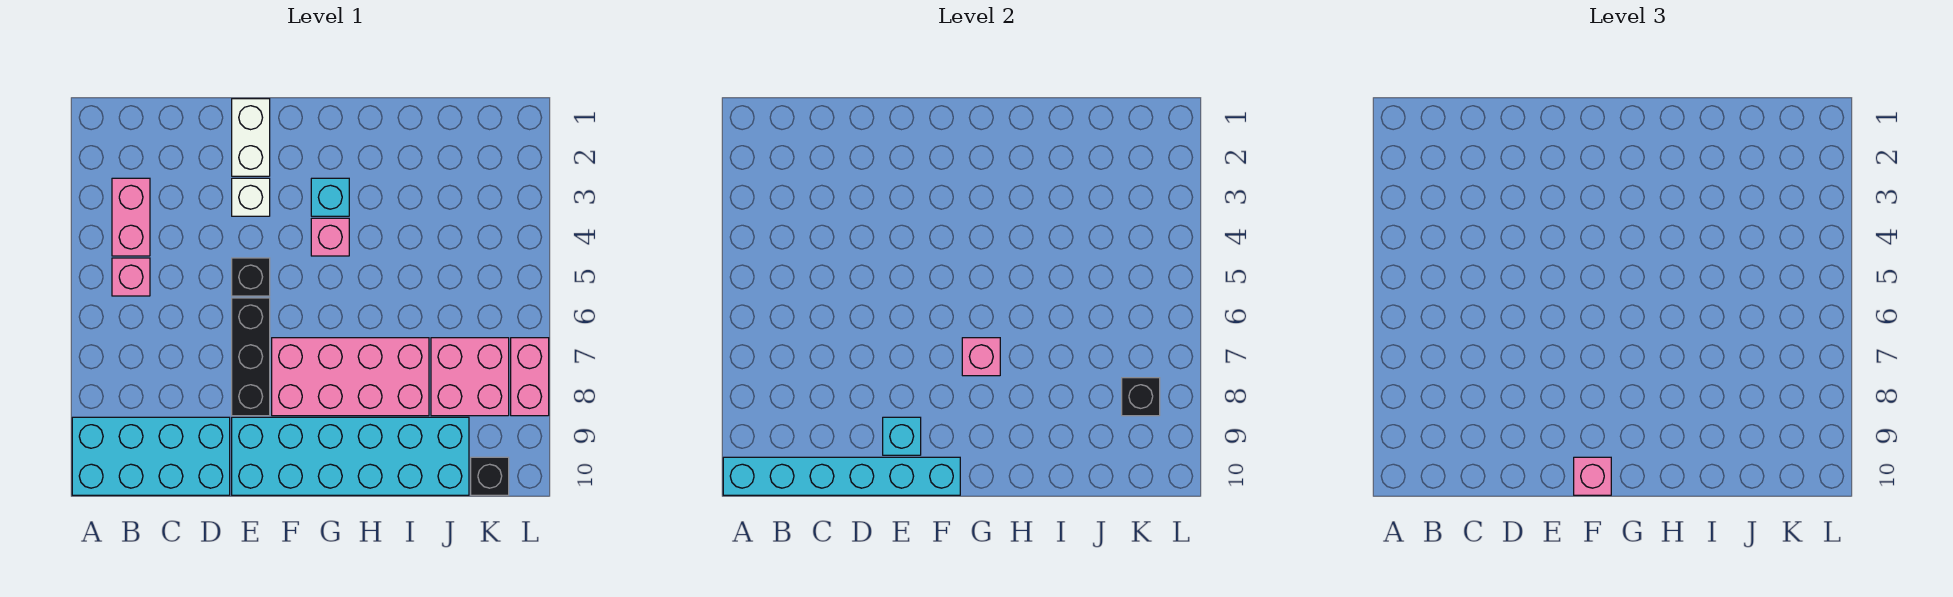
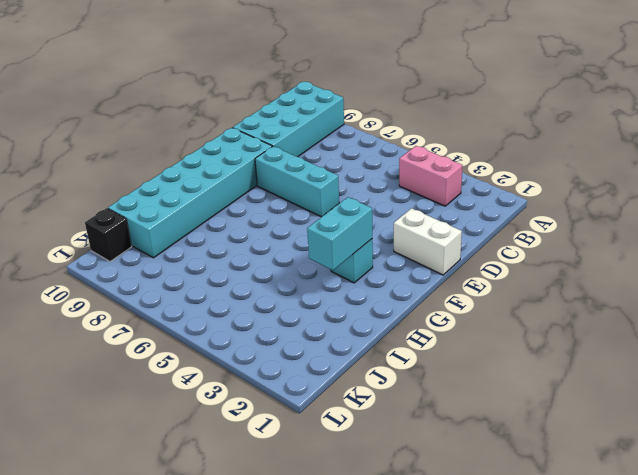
cyan brick E6:E8 level 1 -> black brick E6:E8 level 1
cyan brick G3:H3 level 2 -> none
none -> pink brick B5 level 1
none -> white brick E3 level 1
none -> black brick E5 level 1

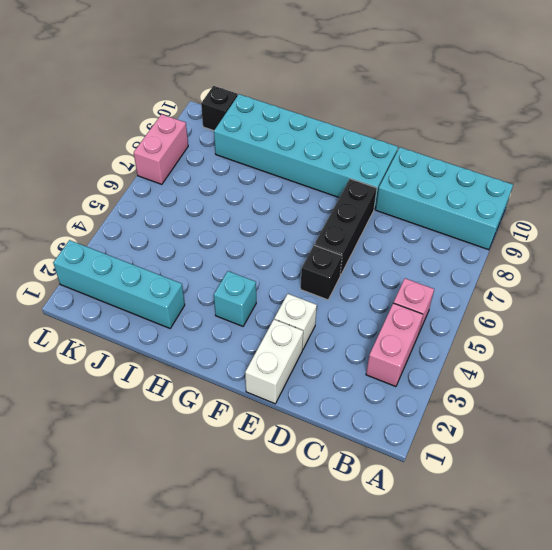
cyan brick I2:L2 level 1 -> none
none -> pink brick F7:I8 level 1
none -> pink brick G4 level 1
none -> pink brick J7:K8 level 1

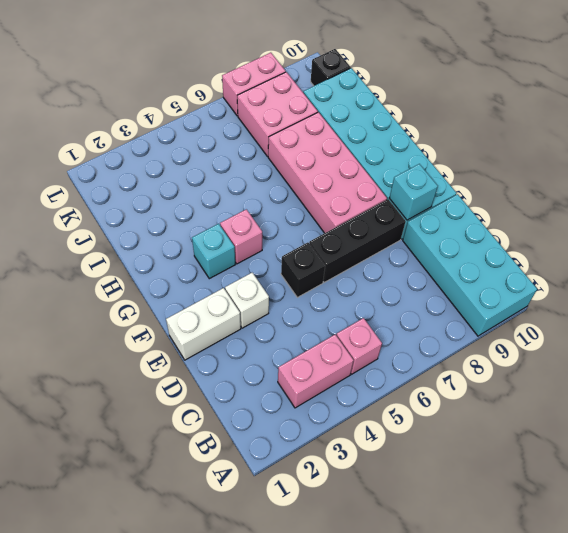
none -> cyan brick A10:F10 level 2
none -> pink brick G7 level 2
none -> black brick K8 level 2

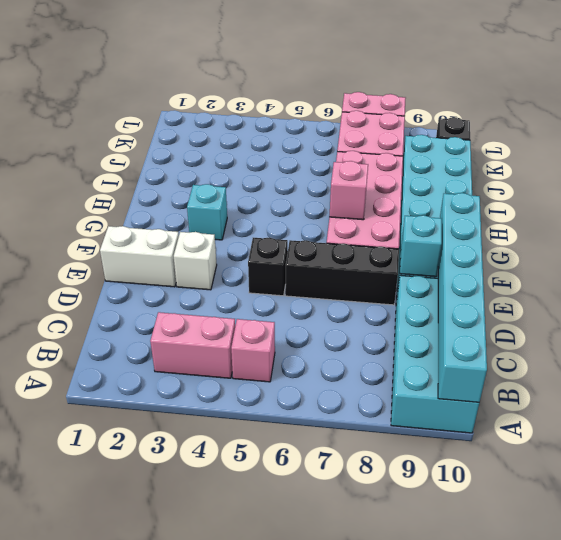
none -> pink brick G4 level 1
none -> black brick K8 level 2
none -> pink brick F10 level 3

